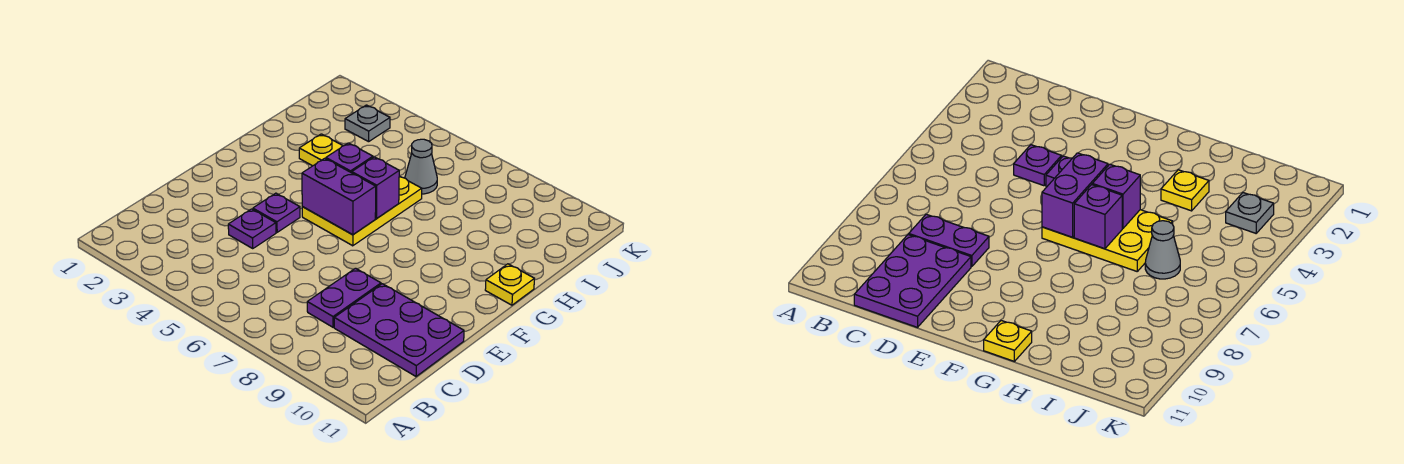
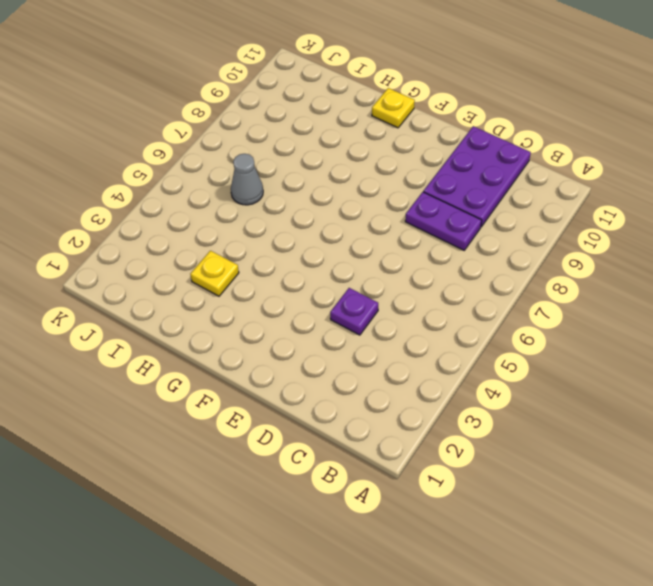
none -> purple plate E4 level 1
none -> yellow plate F5:H6 level 1
none -> grey plate J3 level 1

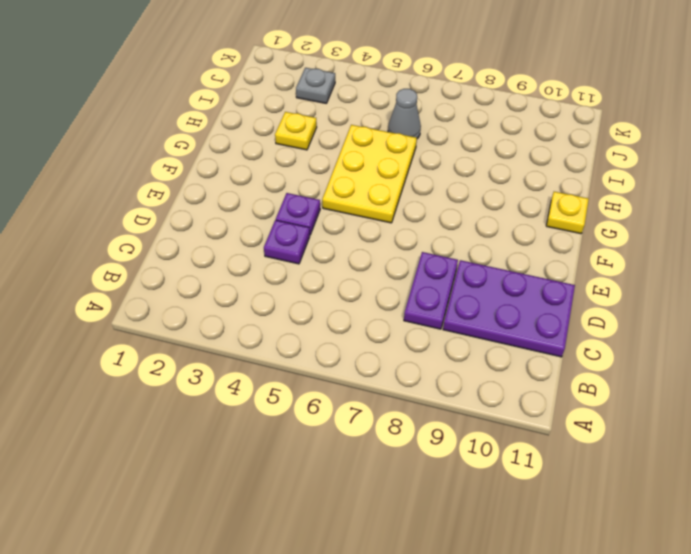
none -> purple brick F5:F6 level 2
none -> purple brick G5 level 2
none -> purple brick G6 level 2

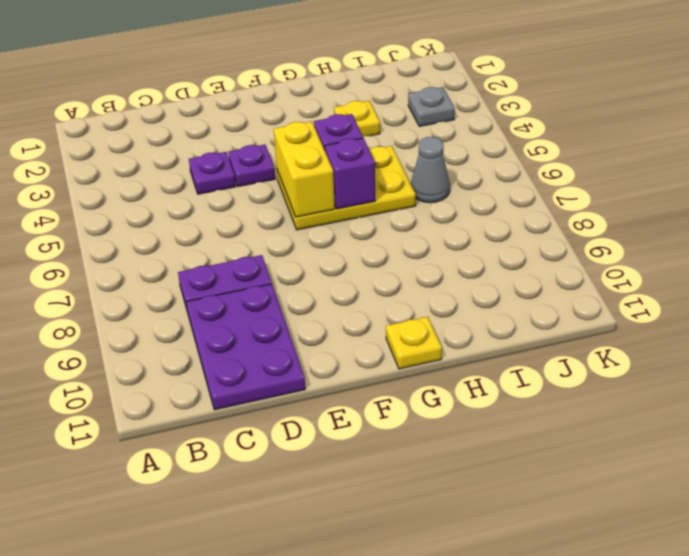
yellow brick F5:F6 level 2 -> purple brick F5:F6 level 2

